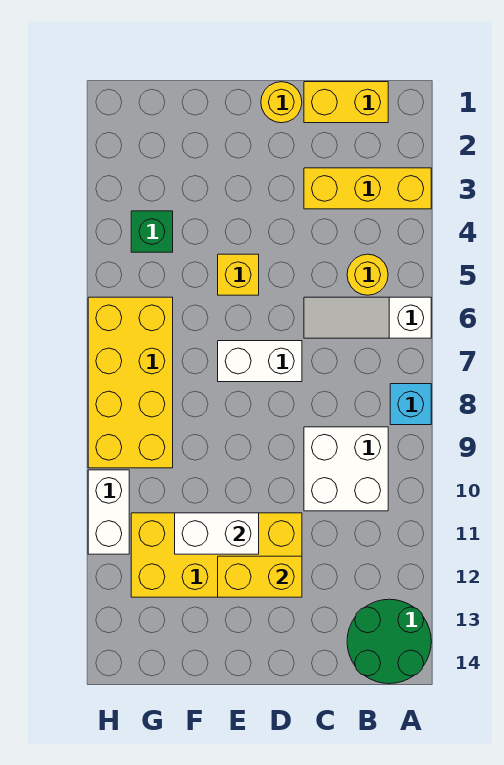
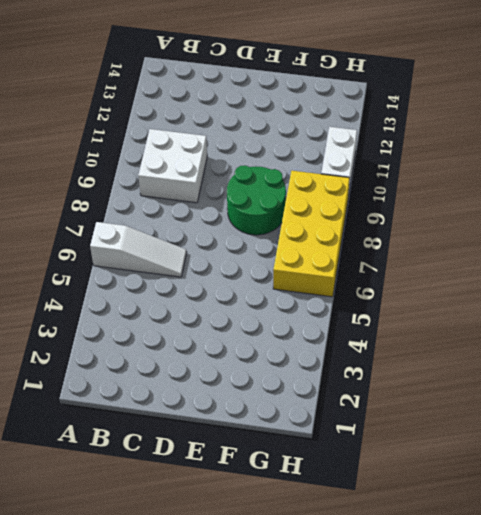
green round brick E8:F9 level 1 -> green round brick A13:B14 level 1
none -> yellow brick A3:C3 level 1
none -> cyan brick A8 level 1
none -> yellow brick B1:C1 level 1

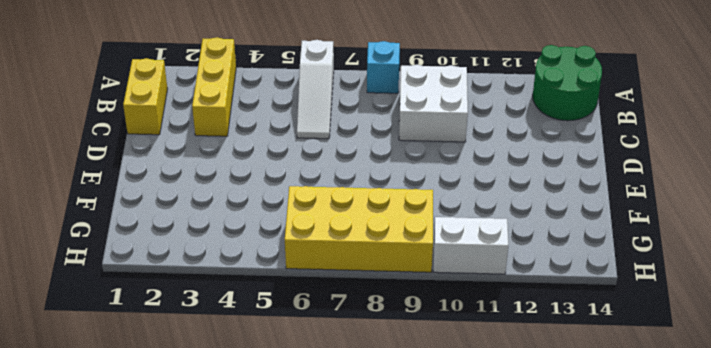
none -> yellow round brick B5 level 1
none -> yellow round brick D1 level 1
none -> white brick D7:E7 level 1

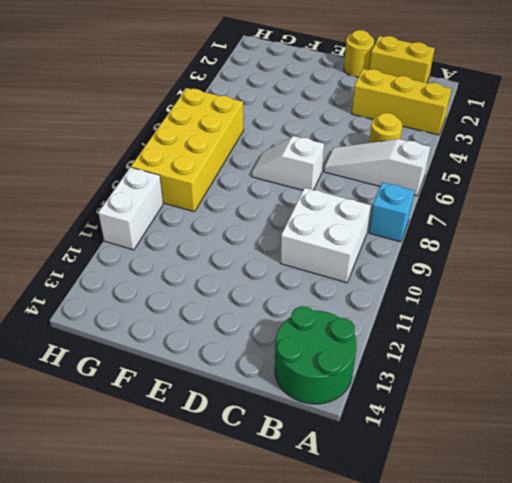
white slope D7:E7 level 1 top D -> white brick D7:E7 level 1
none -> yellow brick D11:G12 level 1
none -> yellow brick E5 level 1
none -> green brick G4 level 1

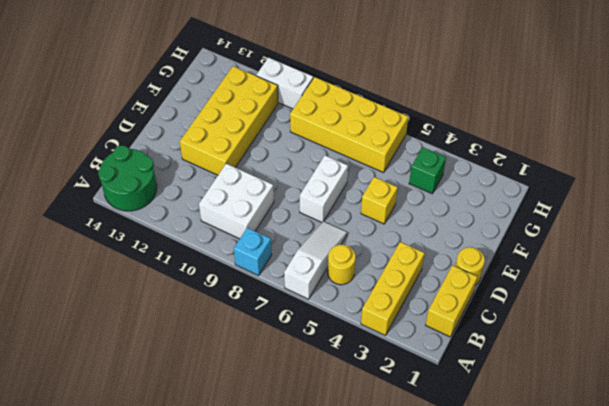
none -> yellow brick D12:E12 level 2
none -> white brick E11:F11 level 2

